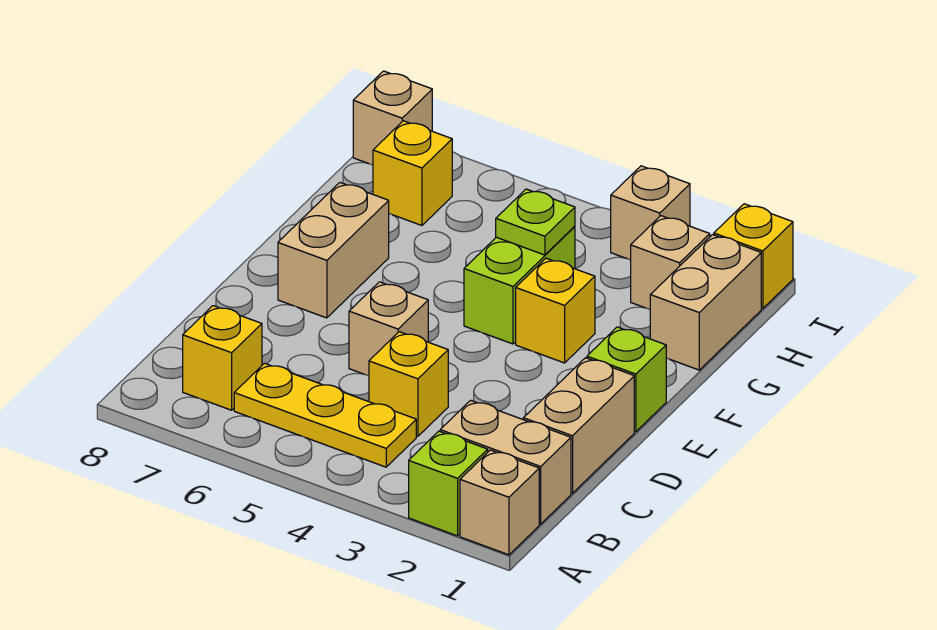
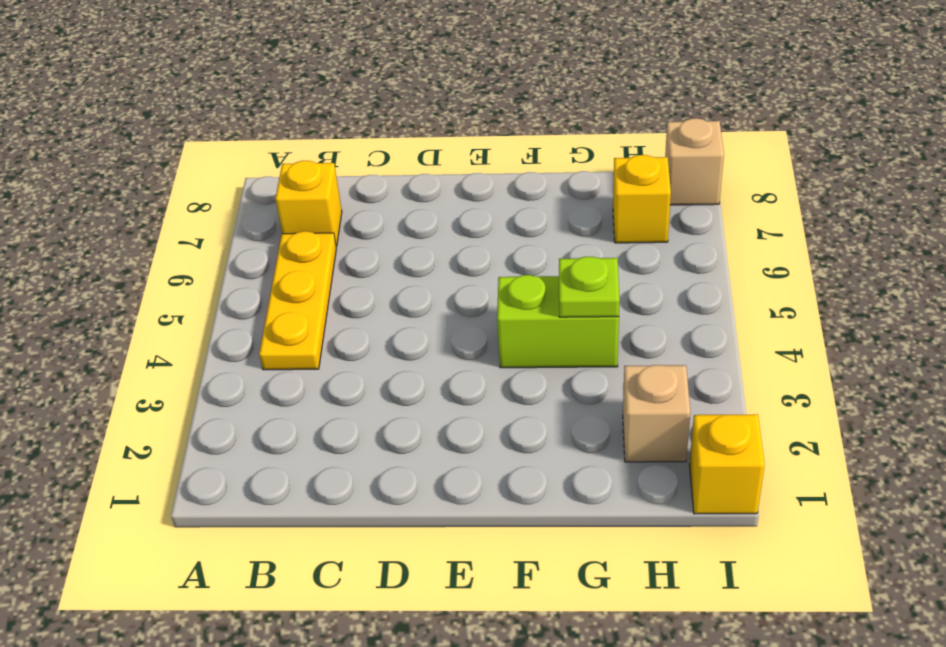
none -> tan brick A1 level 1
none -> lime brick A2 level 1
none -> tan brick B1:B2 level 1

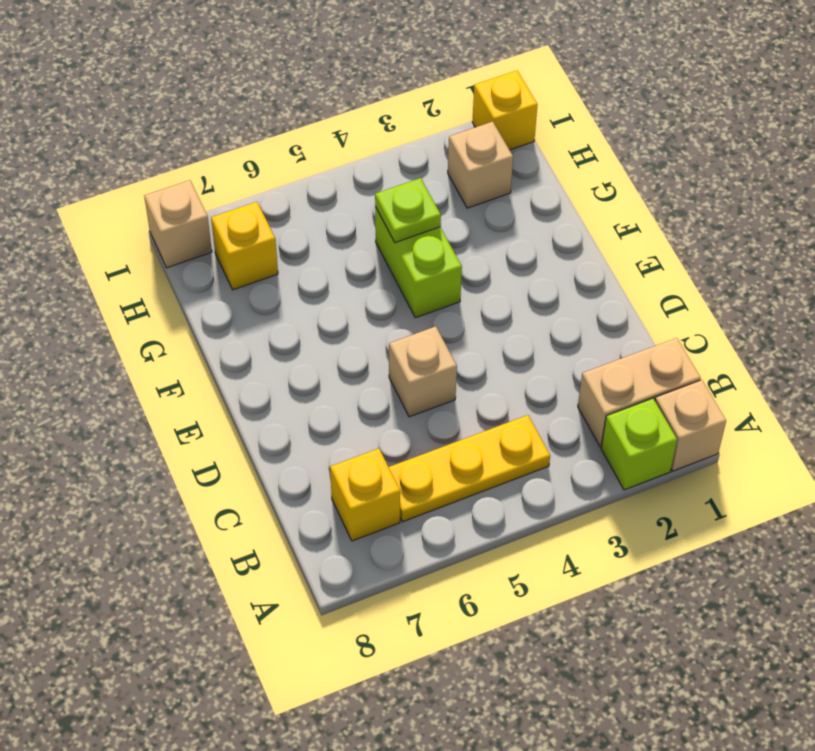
none -> tan brick C1:D1 level 1
none -> yellow brick C4 level 1
none -> lime brick E1 level 1

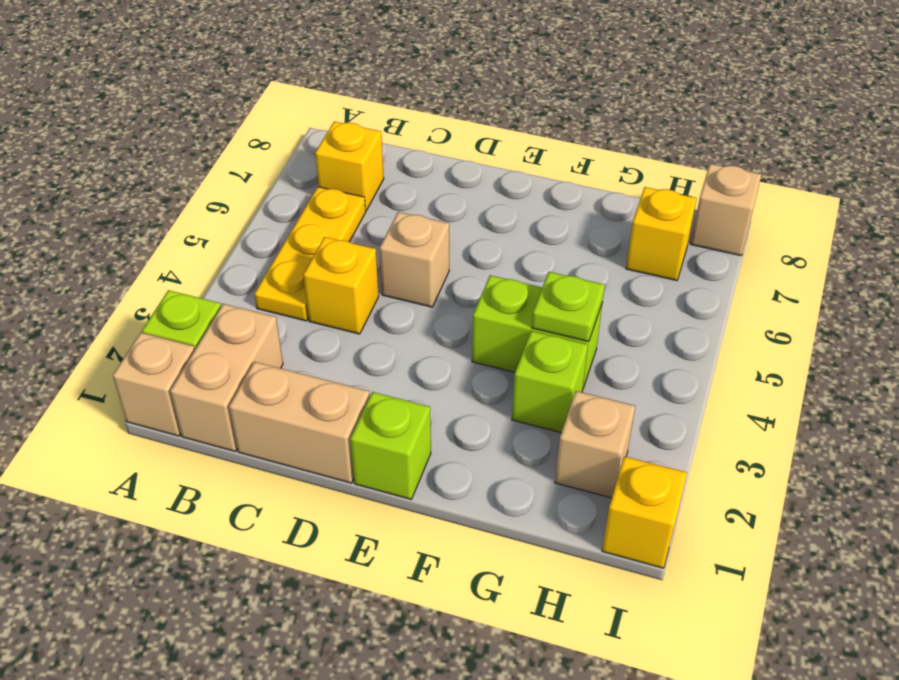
lime brick G3 level 1 -> none
none -> tan brick E7:F7 level 1
none -> yellow brick F3 level 1
none -> tan brick G1:H1 level 1

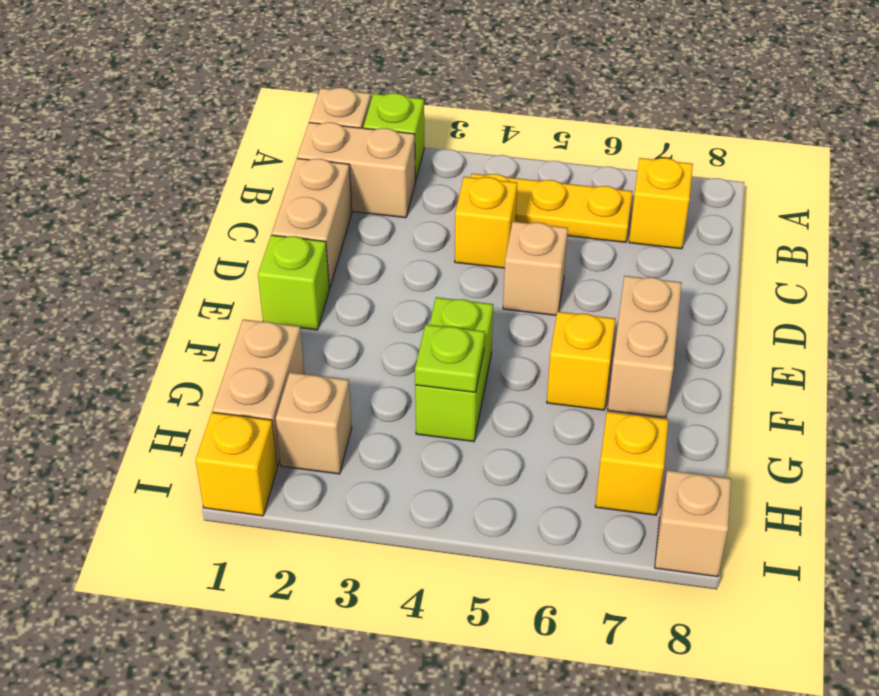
yellow brick F6 level 1 -> yellow brick F3 level 1
none -> tan brick I3 level 1

